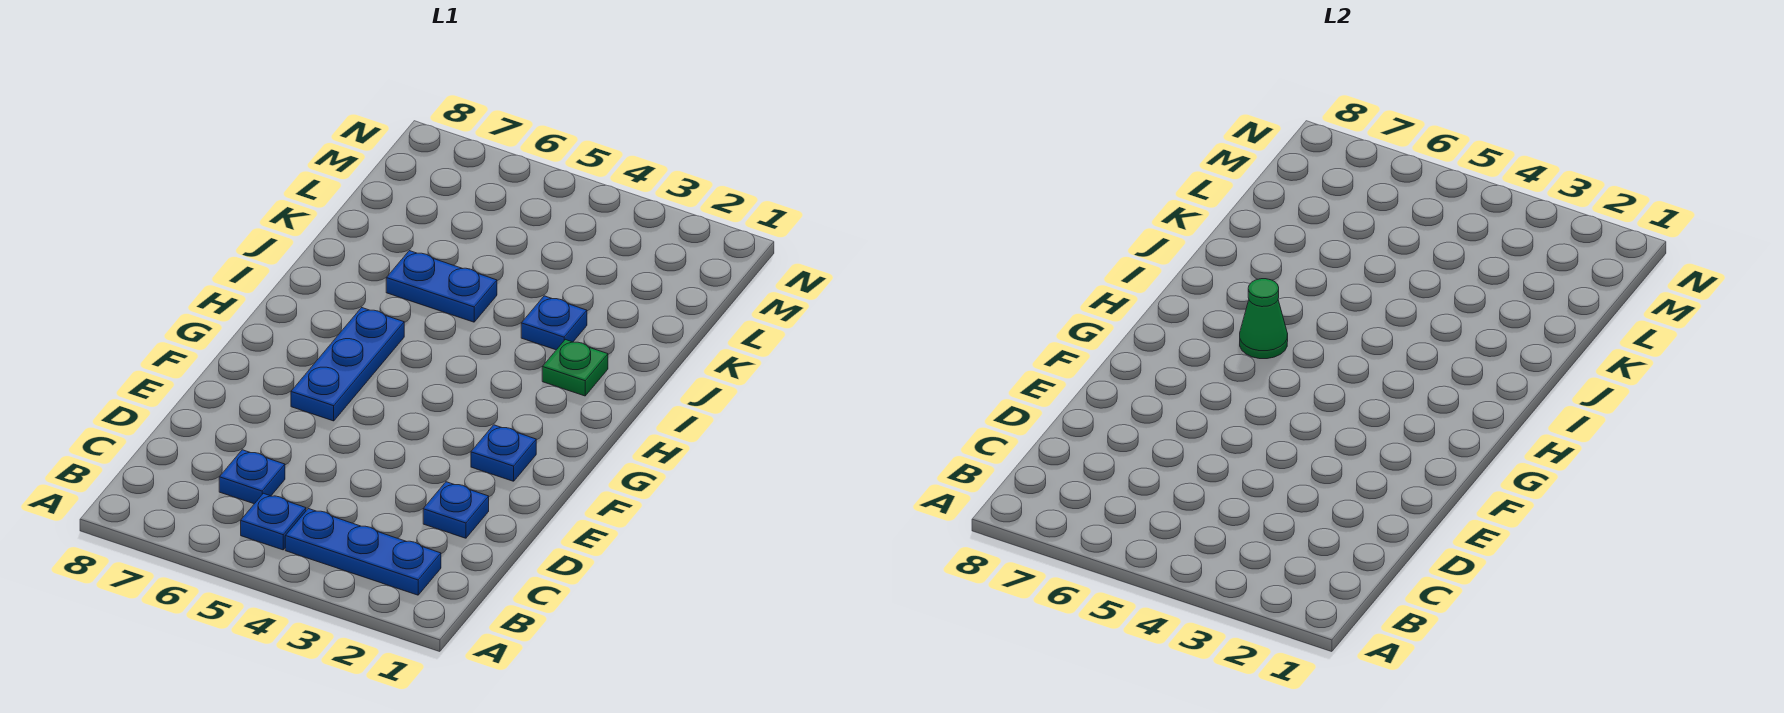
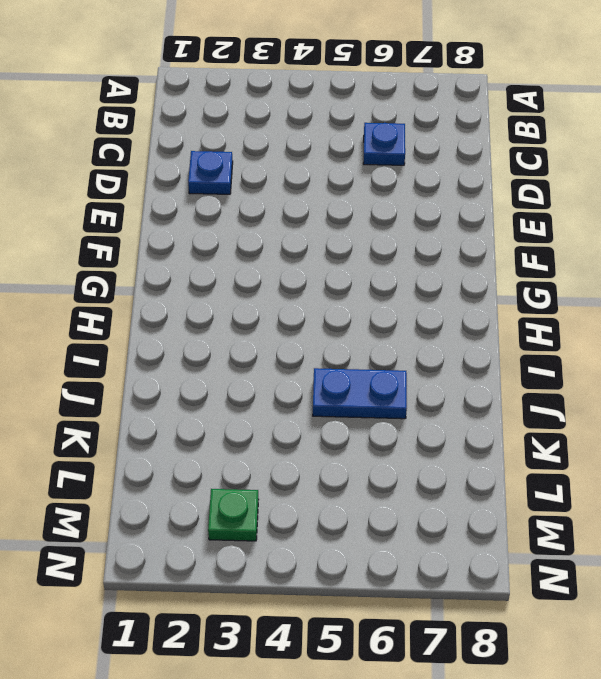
green plate M3 level 1 -> green plate I2 level 1
none -> blue plate B2:B4 level 1
none -> blue plate B5 level 1

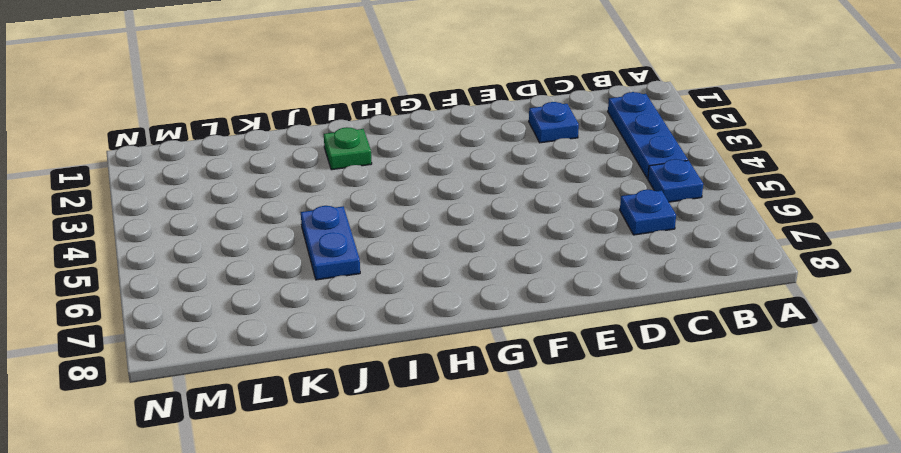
none -> blue plate F2 level 1
none -> blue plate F6:H6 level 1

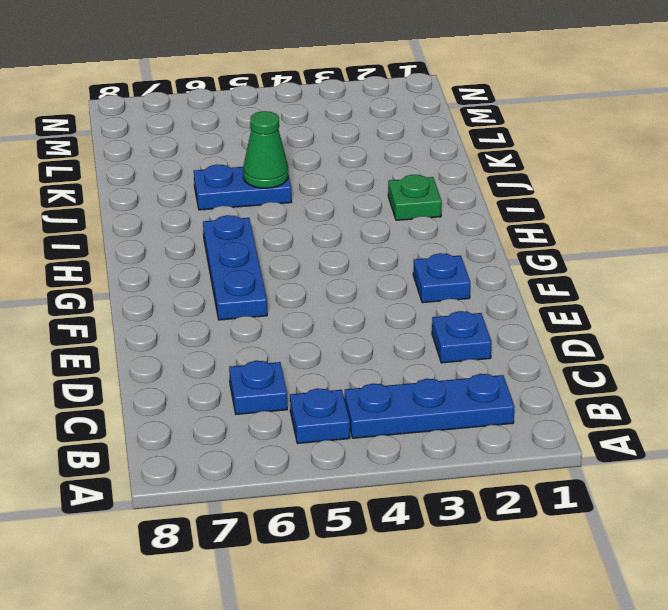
green cone J5 level 2 -> green cone H6 level 2
none -> blue plate J3 level 1

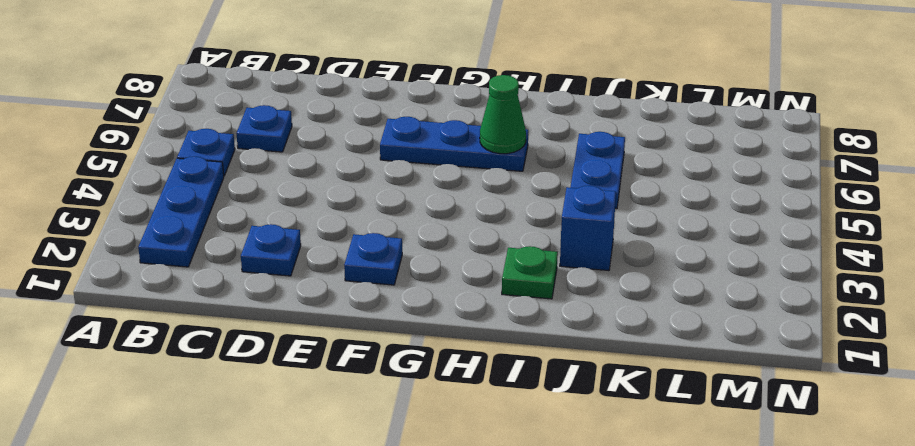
blue brick J3 level 1 -> blue plate J3 level 1

